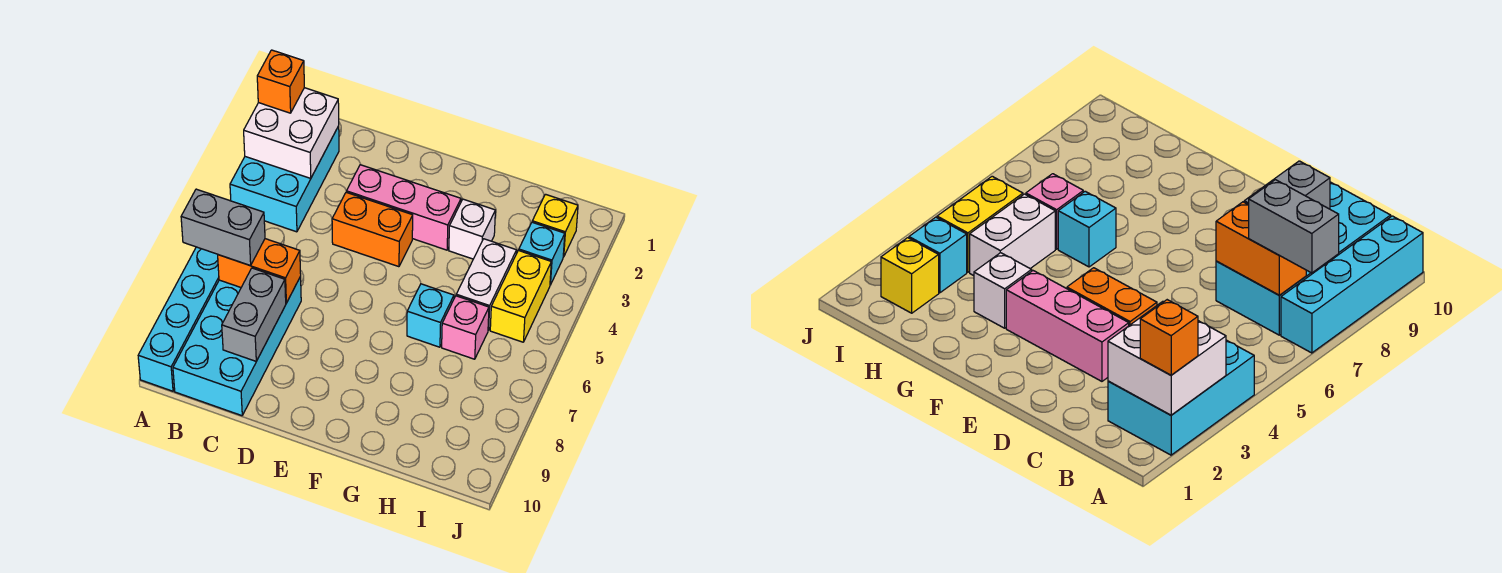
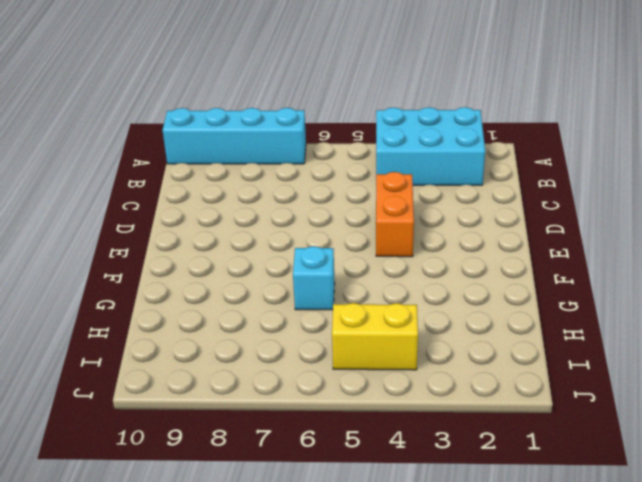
none -> cyan brick B7:C10 level 1
none -> pink brick D3:F3 level 1
none -> white brick G3 level 1

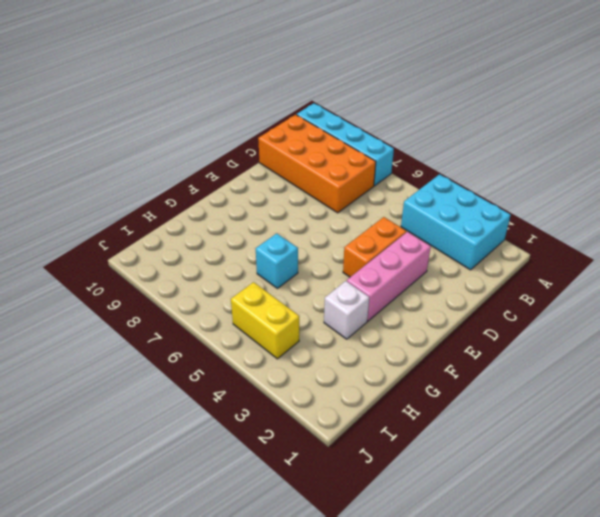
orange brick B7:C10 level 1 -> cyan brick B7:C10 level 1
none -> white brick H4:H5 level 1
none -> pink brick H6 level 1
none -> yellow brick I2 level 1

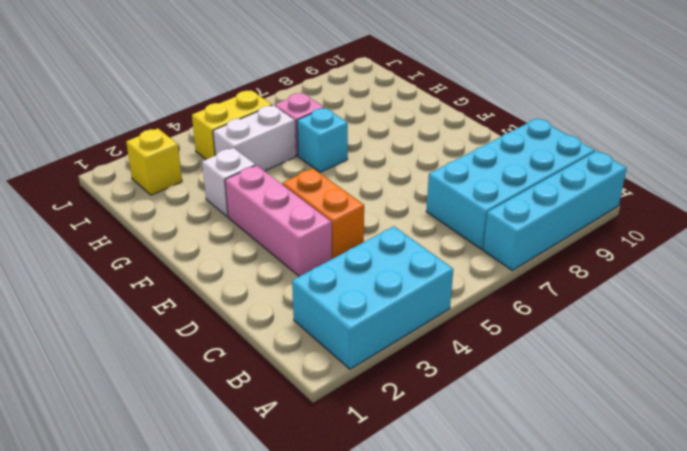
none -> cyan brick I3 level 1
none -> white brick A2:B3 level 2
none -> orange brick B7:C7 level 2

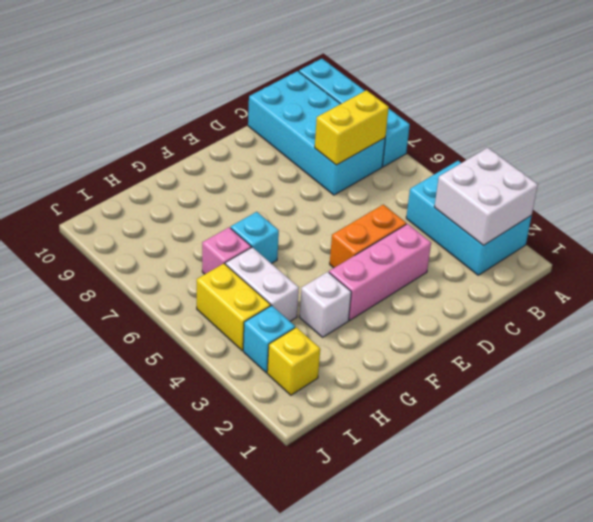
yellow brick B7:C7 level 2 -> orange brick B7:C7 level 2
none -> grey brick C8:C9 level 2
none -> orange brick A2 level 3
none -> grey brick A7:B7 level 3

